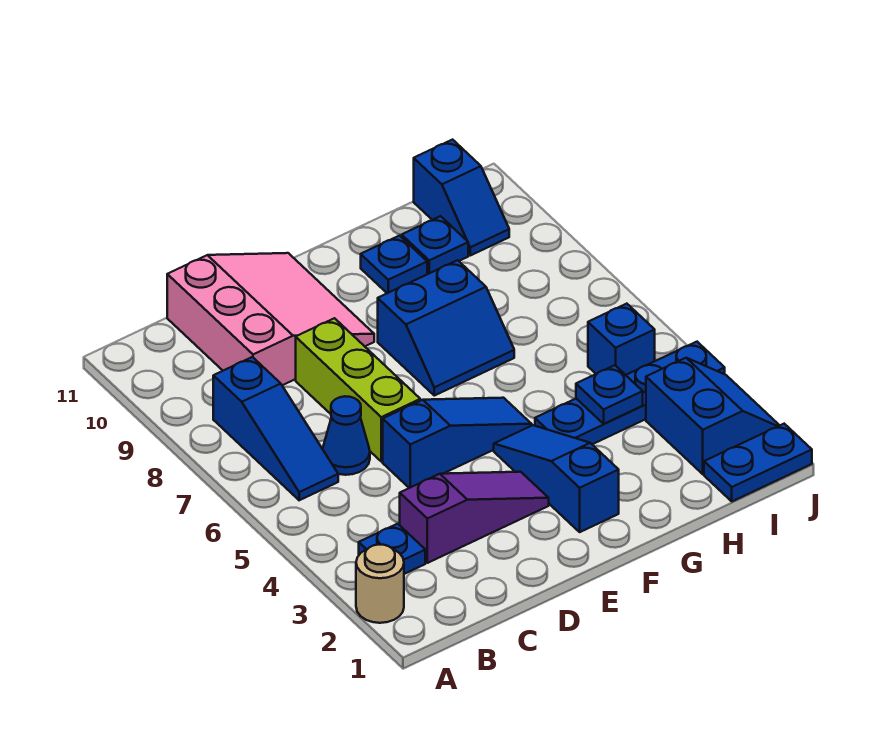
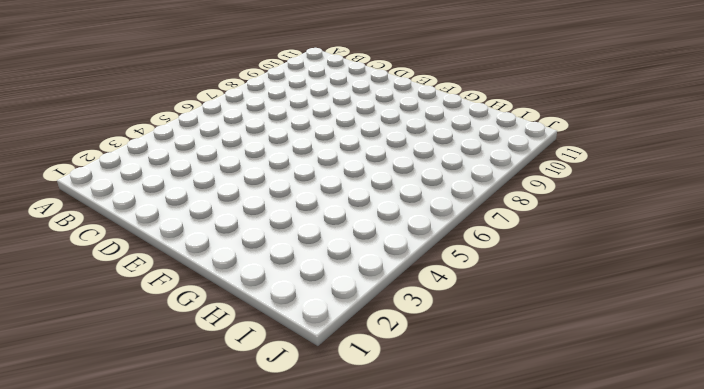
none -> tan round brick A2 level 1
none -> blue plate B3 level 1
none -> blue slope B6:B8 level 1 top 8

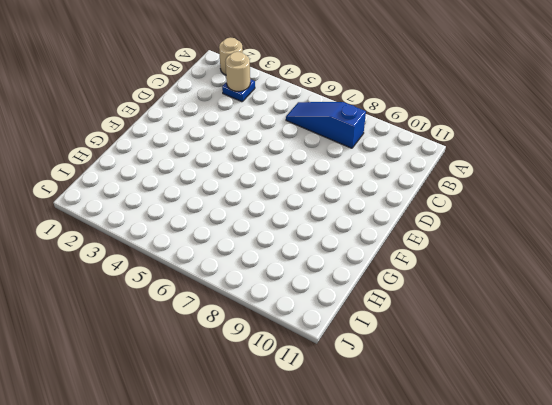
tan round brick B3 level 2 -> none
none -> purple slope C3:E3 level 1 top C
none -> blue cone C6 level 1
none -> pink slope C9:E11 level 1 top C

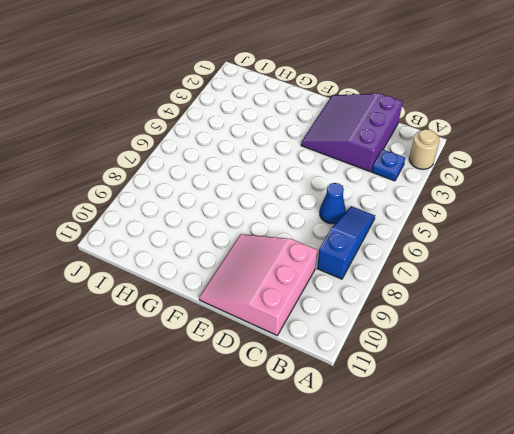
purple slope C1:E3 level 1 top C -> purple slope C3:E3 level 1 top C
none -> blue slope D5:F5 level 1 top D
none -> lime brick D6:D8 level 1
none -> blue slope F2:F4 level 1 top 2

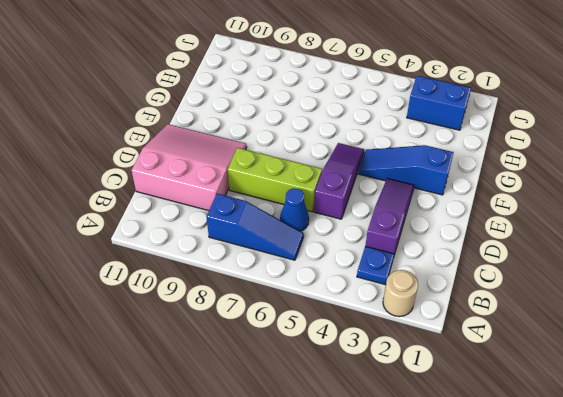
purple slope D5:F5 level 1 top D -> blue slope D5:F5 level 1 top D
none -> blue slope F7:G8 level 1 top 8
none -> blue plate G4:J4 level 1
none -> blue plate G10 level 1

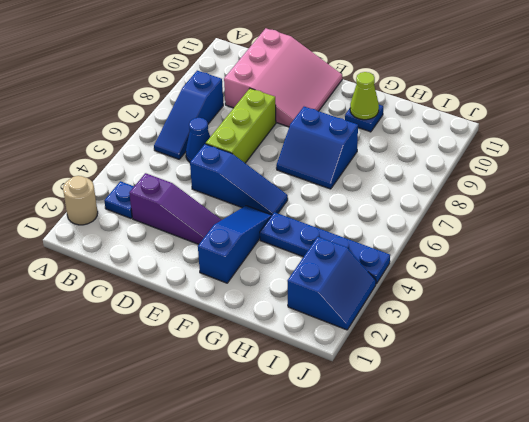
lime cone G10 level 2 -> none
none -> blue plate H10 level 1
none -> blue plate I1:J1 level 1
none -> blue brick I5 level 1

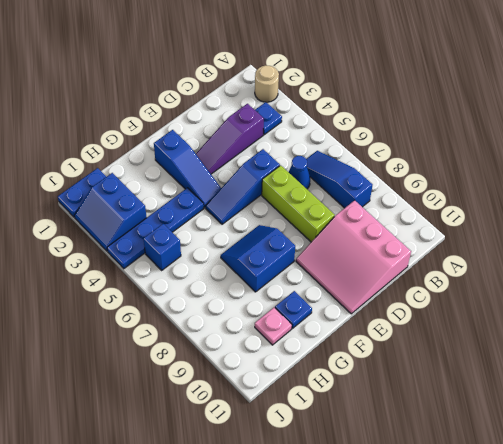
pink plate H10 level 1 -> blue plate H10 level 1
none -> blue slope I10:I11 level 1 top 11
none -> blue plate H4 level 2

